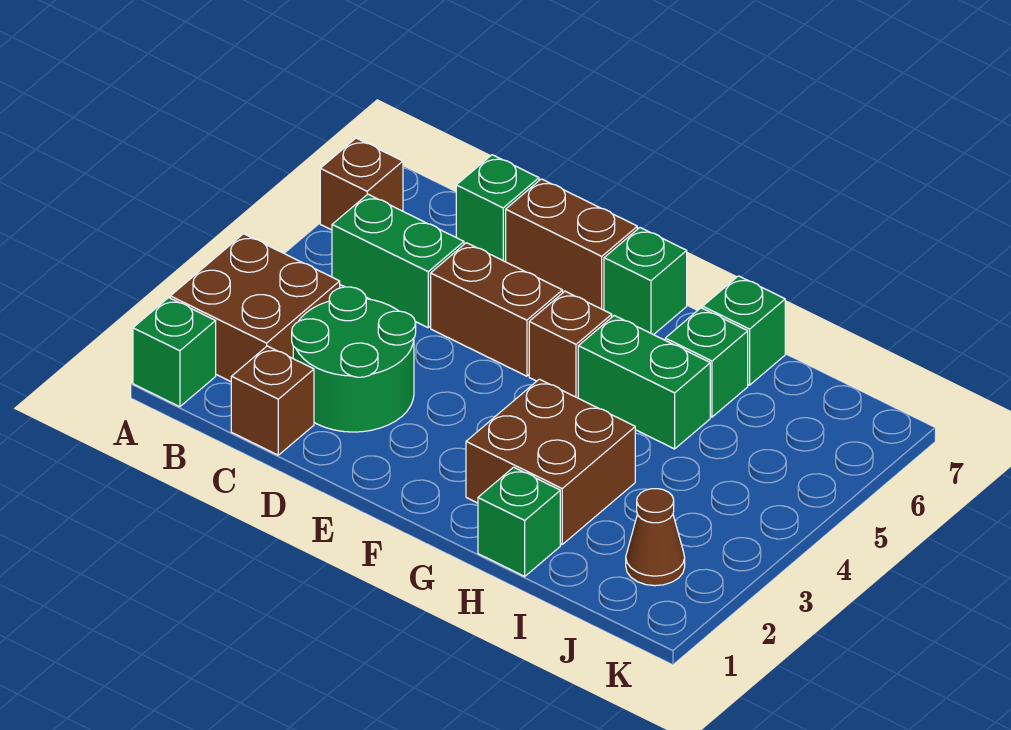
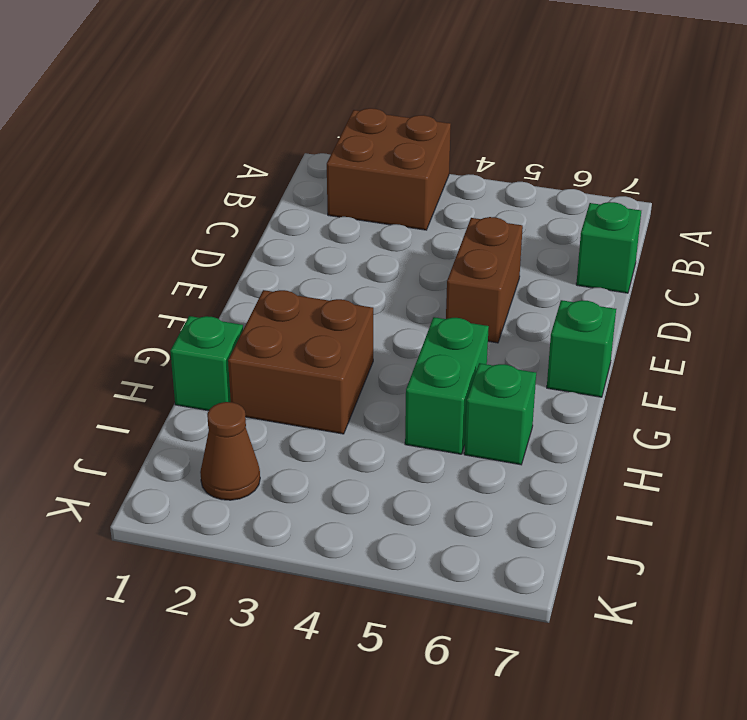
none -> green brick A1 level 1
none -> brown brick A6 level 1
none -> green brick B5:C5 level 1

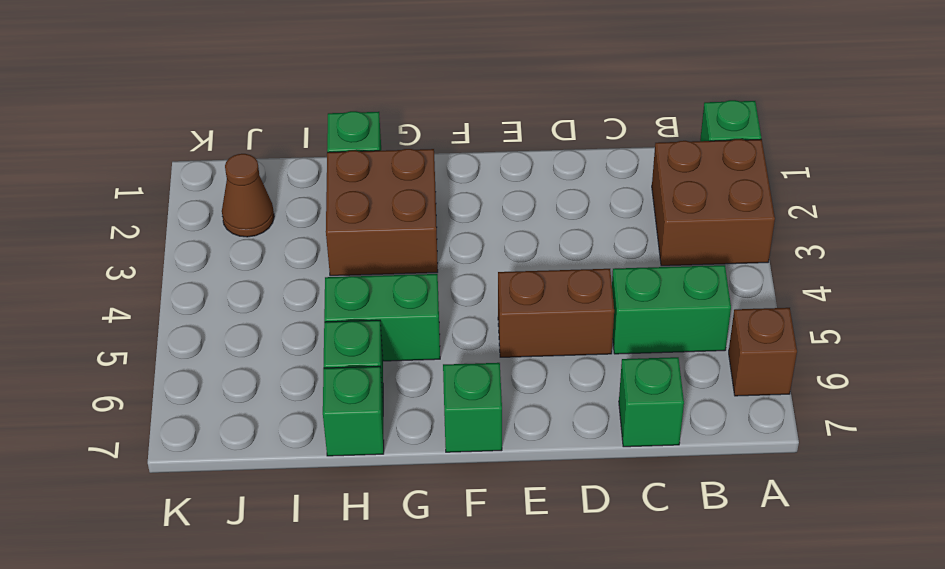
none -> brown brick C1 level 1
none -> green round brick C2:D3 level 1
none -> brown brick D7:E7 level 1

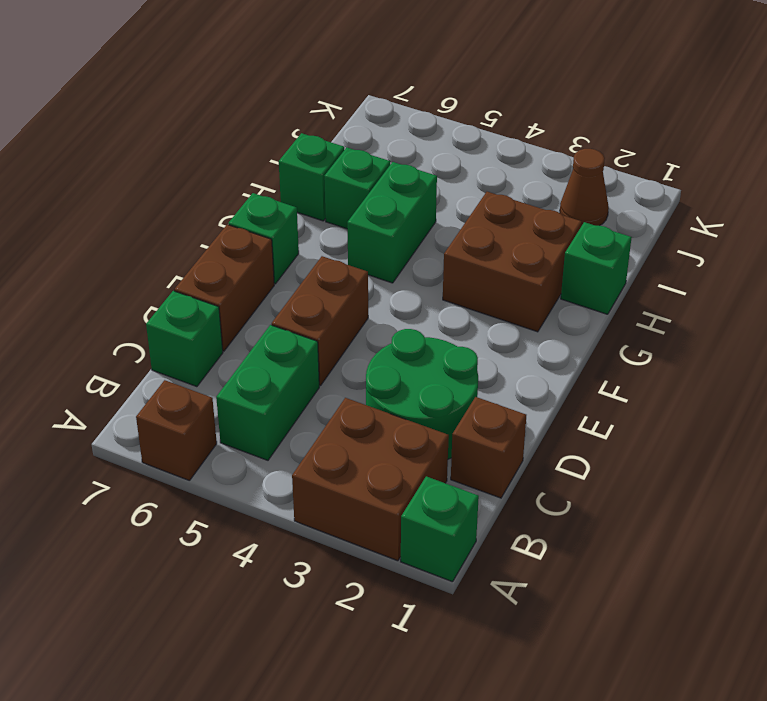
none -> brown brick F5 level 1

